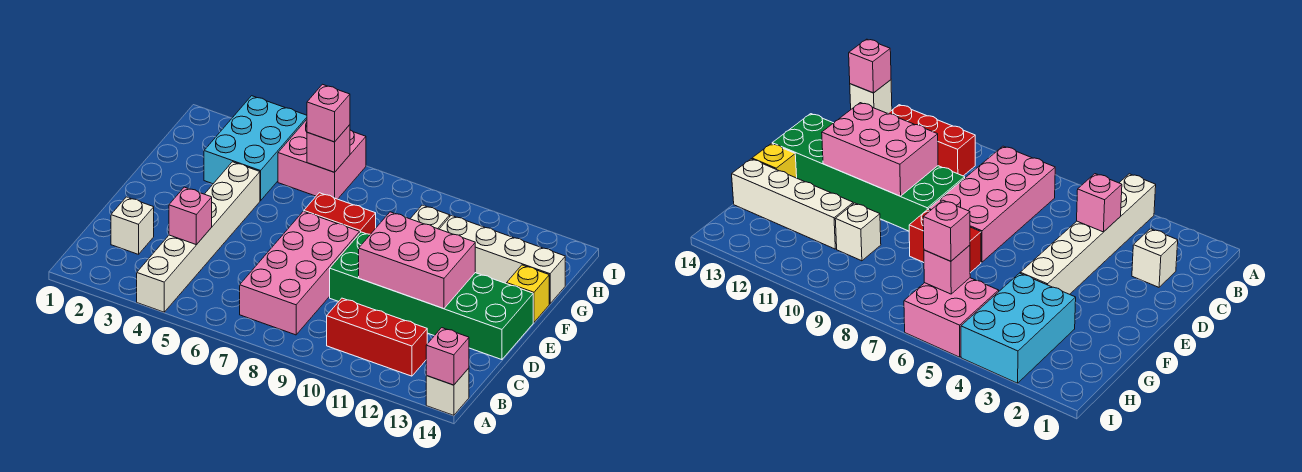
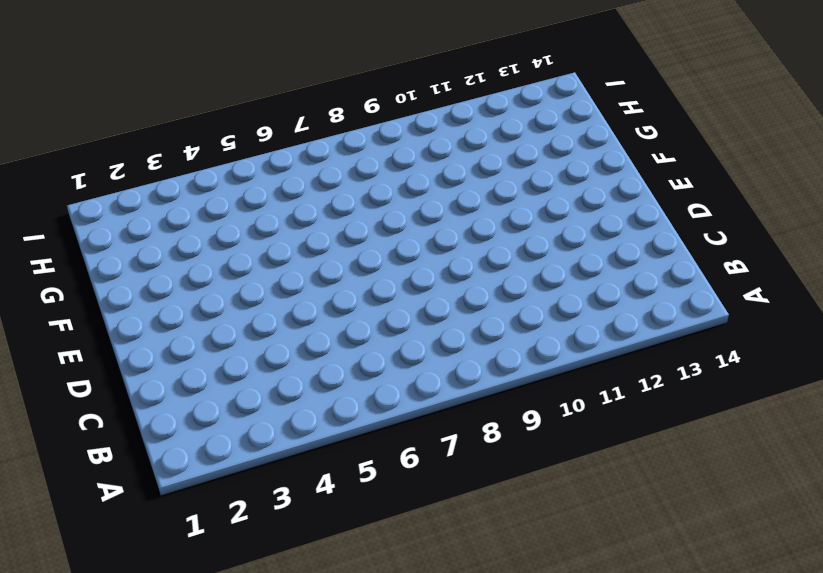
none -> white brick A4:F4 level 1
none -> white brick A14 level 1
none -> pink brick B7:E8 level 1

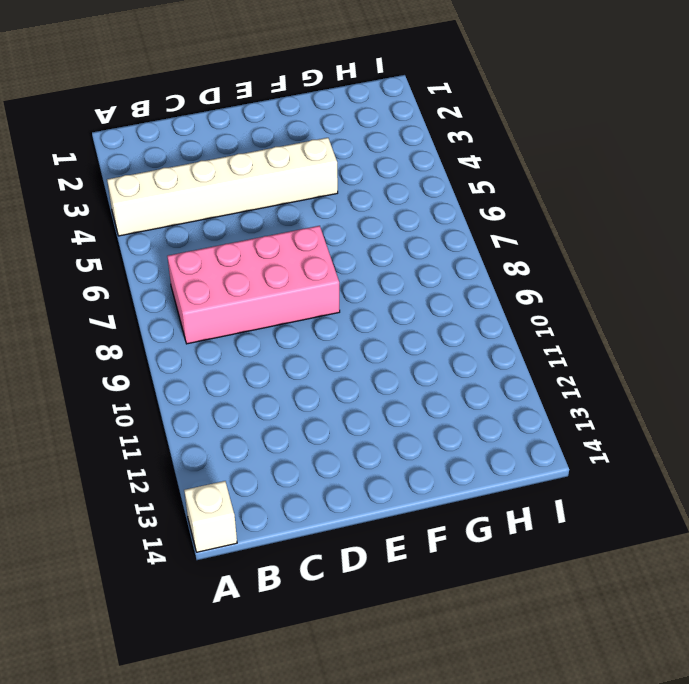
none -> red brick B10:B12 level 1
none -> white brick C2 level 1
none -> green brick D9:E14 level 1

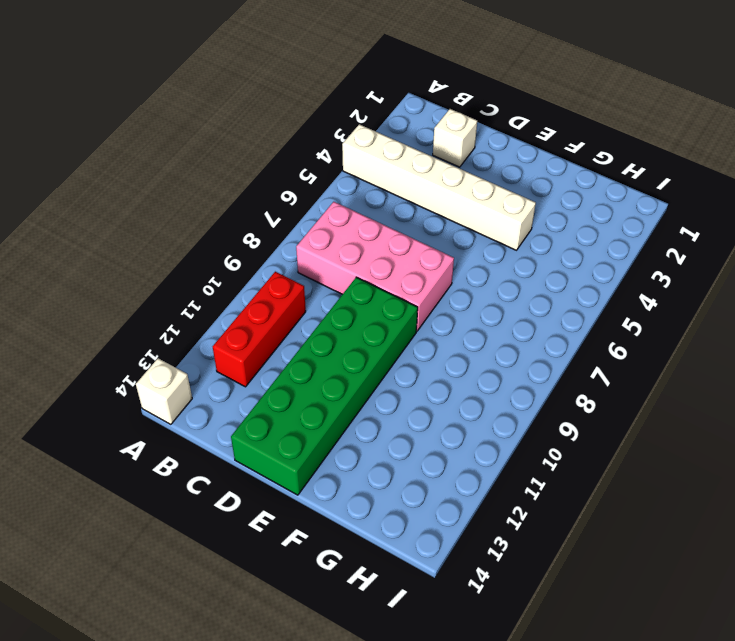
none -> red brick F7:F8 level 1
none -> yellow brick F14 level 1
none -> cyan brick G3:I4 level 1

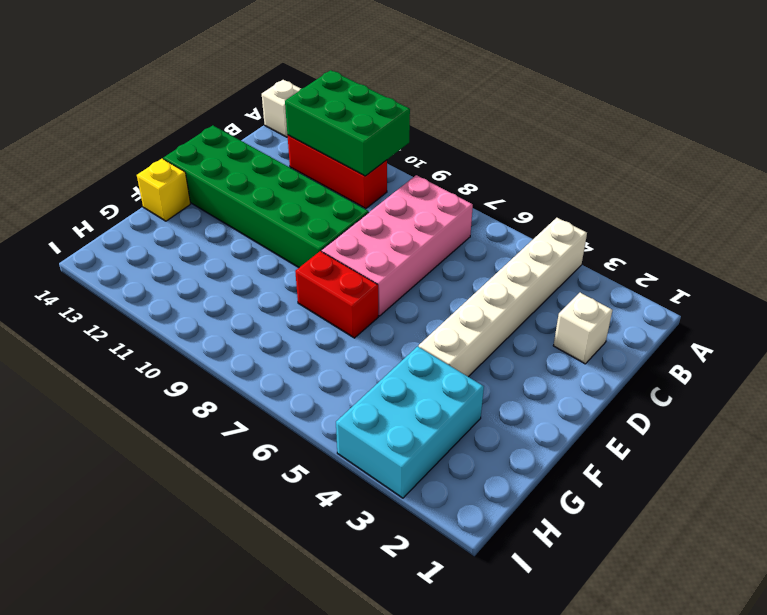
green brick A10:B12 level 2 -> none
none -> white brick G10 level 1
none -> white brick G11:G14 level 1
none -> pink brick H5:I6 level 1

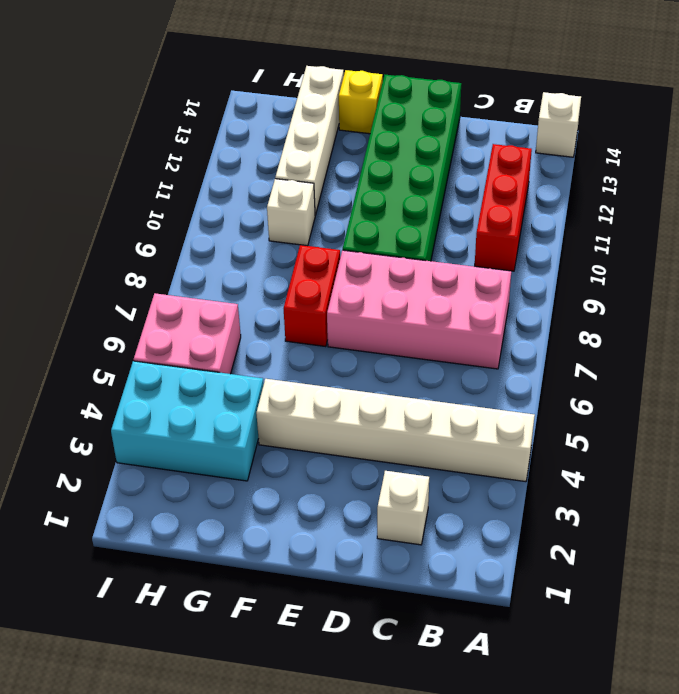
none -> pink brick A14 level 2
none -> pink brick C4 level 2
none -> pink brick D10:E12 level 2

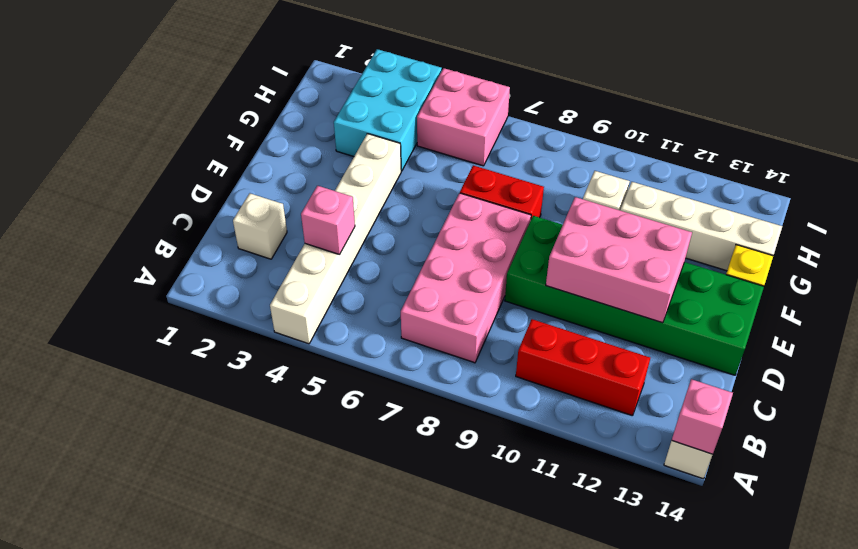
none -> pink brick H6 level 2
none -> pink brick H6 level 3

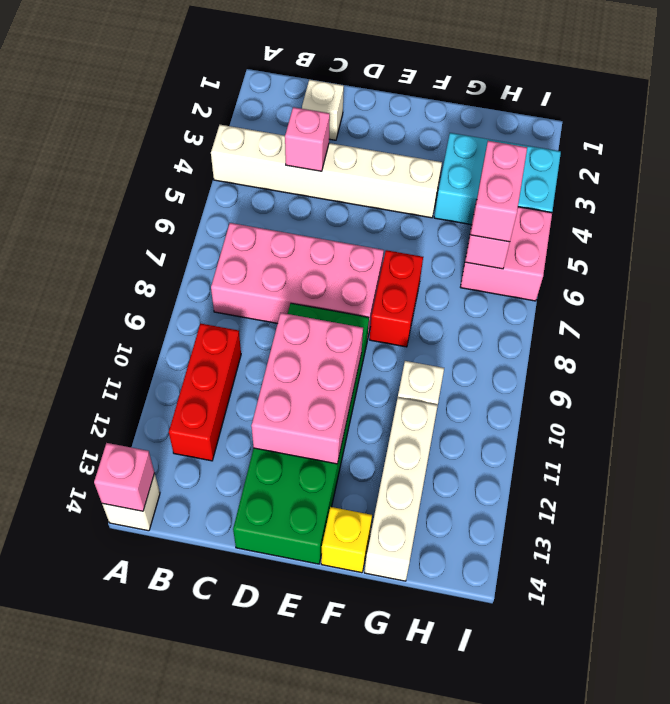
pink brick H5:H6 level 3 -> pink brick H6 level 3

